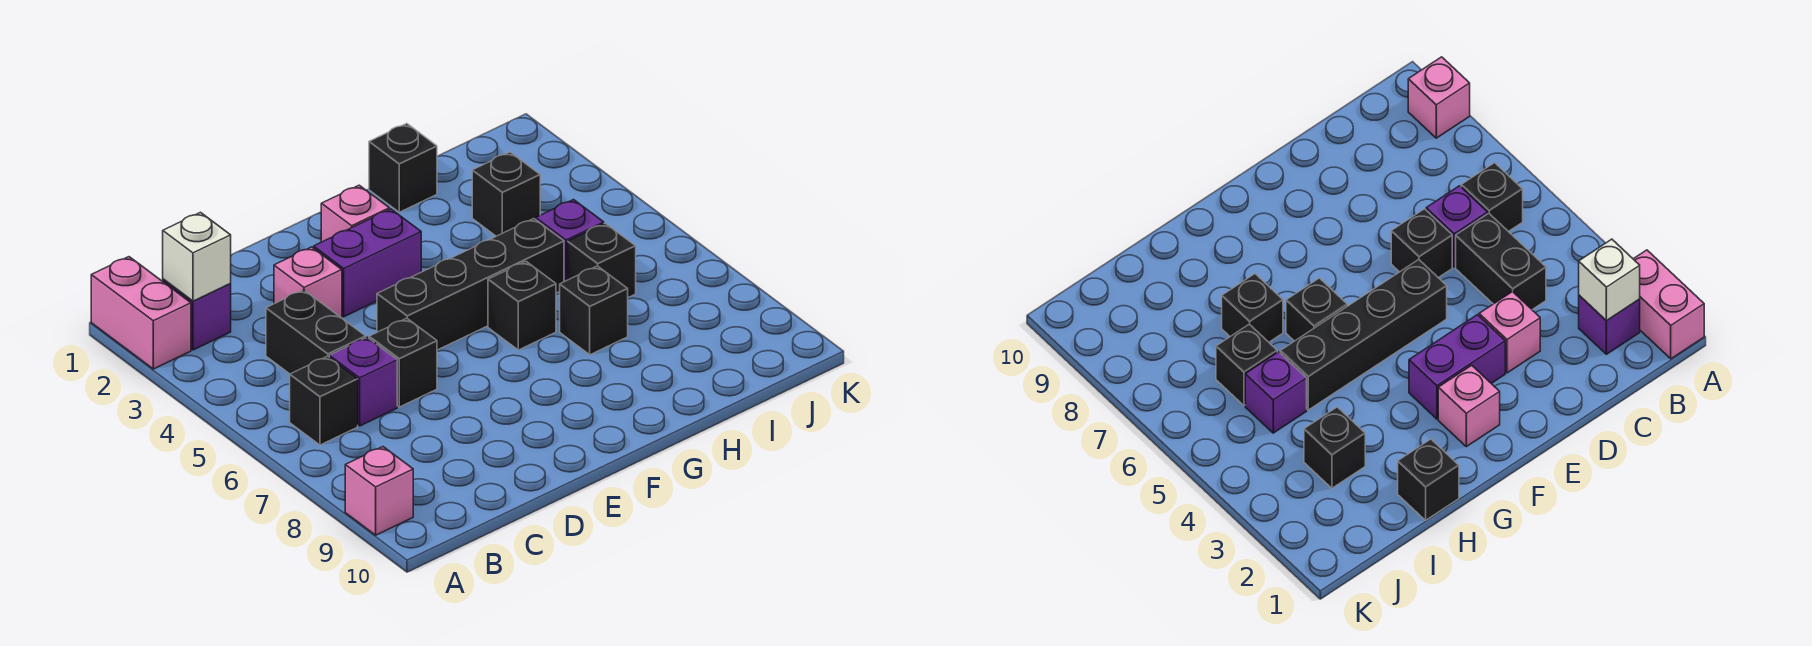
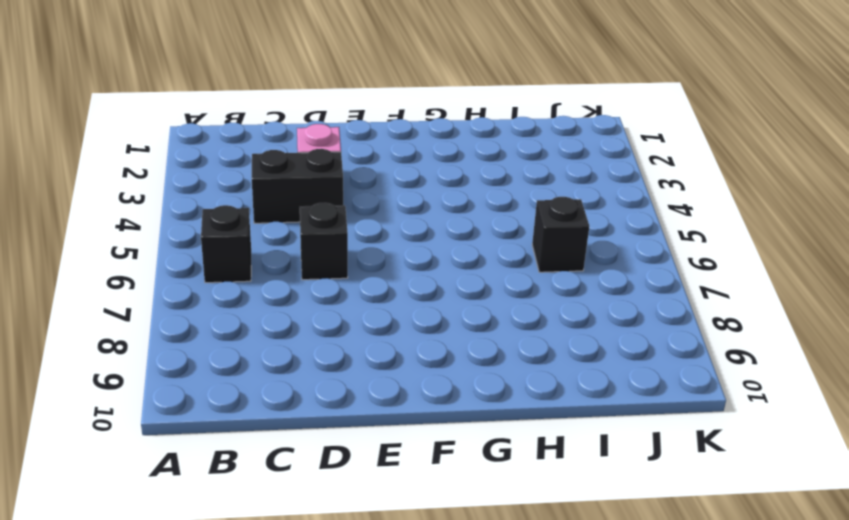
black brick C4:D4 level 1 -> black brick C4:C5 level 1
none -> pink brick A1:A2 level 1
none -> pink brick A9 level 1
none -> purple brick B2 level 1

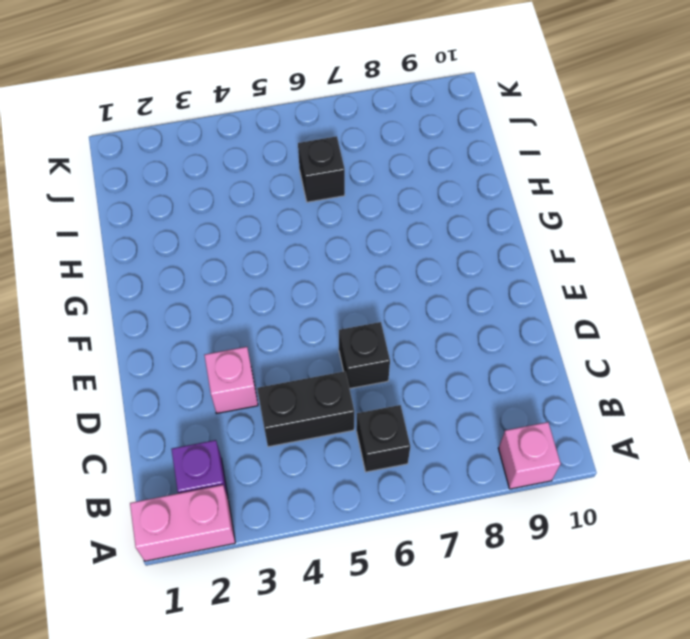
none -> purple brick C6 level 1
none -> purple brick E3:F3 level 1
none -> black brick E5:H5 level 1

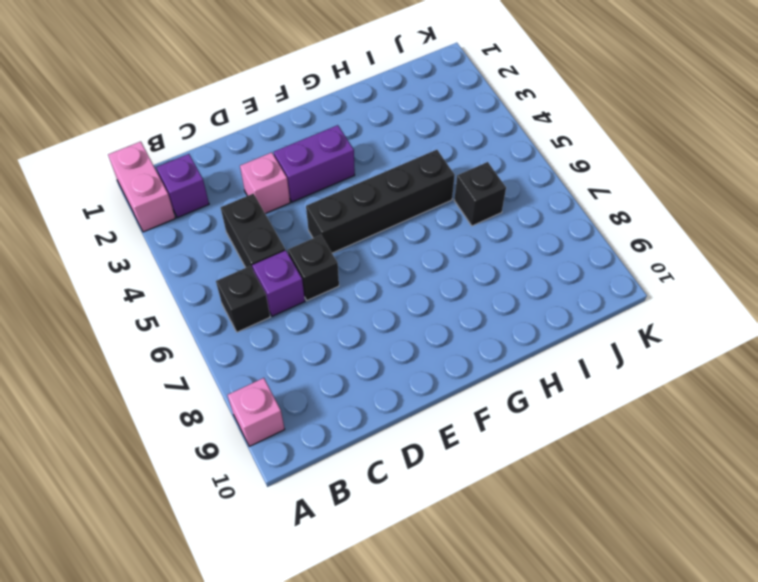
none -> pink brick F2 level 1
none -> black brick G6 level 1
none -> black brick H1 level 1

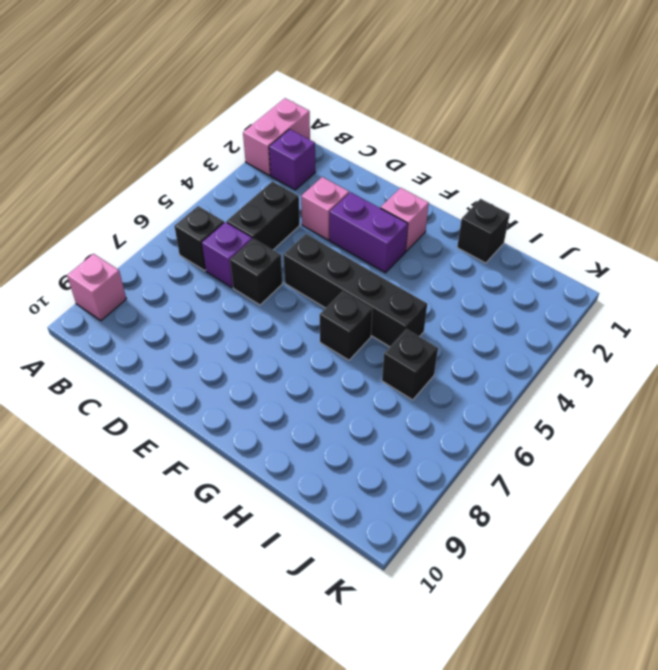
none -> black brick H7 level 1
none -> black brick I3 level 1
none -> purple brick I5 level 1

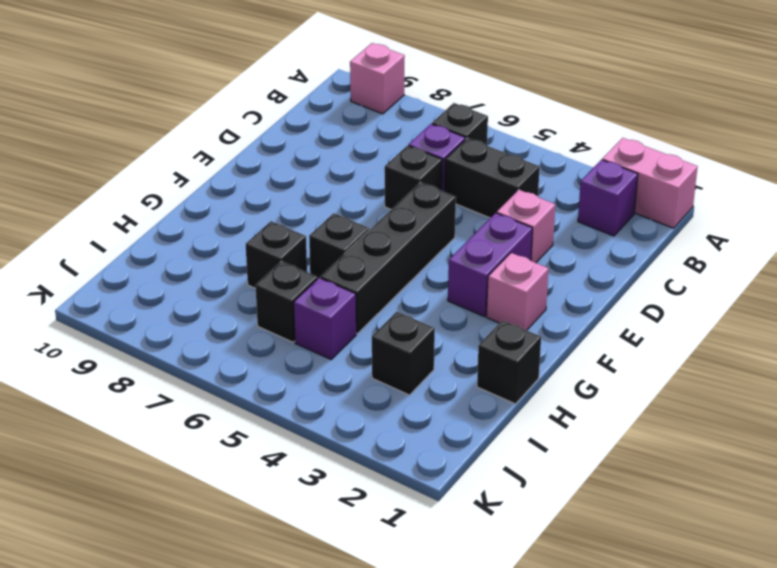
none -> white brick B2 level 2

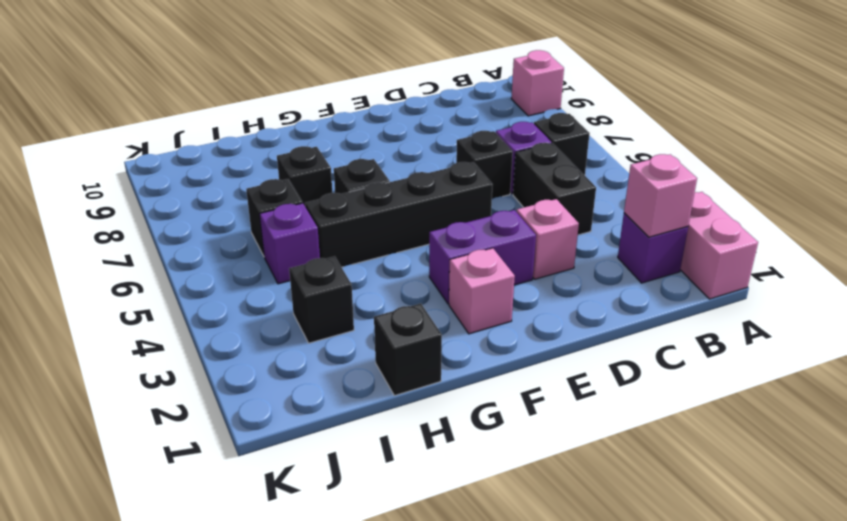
pink brick B2 level 2 -> white brick B2 level 2

